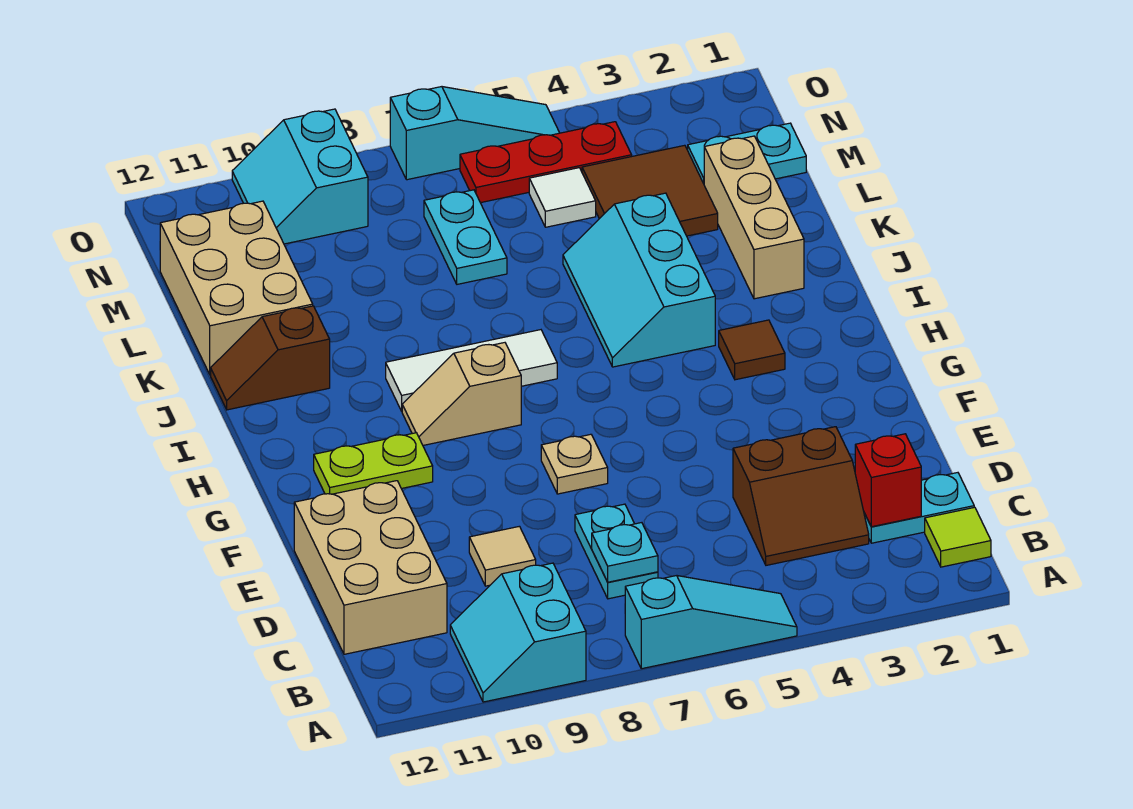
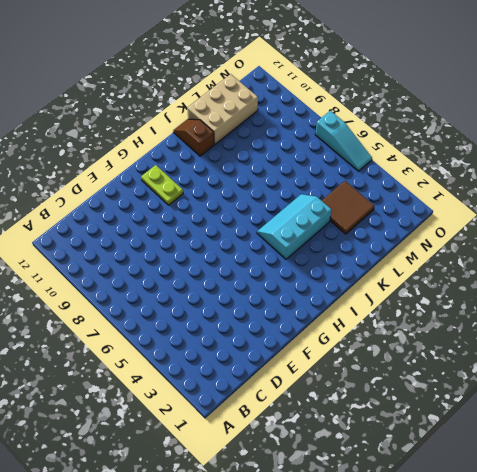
none -> cyan slope A5:A7 level 1 top 7
none -> cyan slope A9:B10 level 1 top 9
none -> lime tile B1 level 1

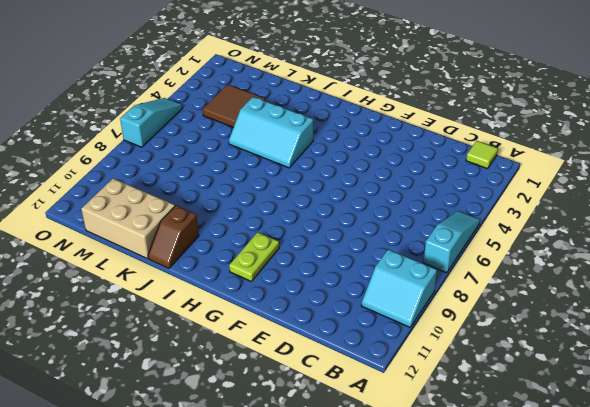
none -> cyan plate C1:C2 level 1
none -> brown slope C3:D4 level 1 top D
none -> cyan plate C7:D7 level 1

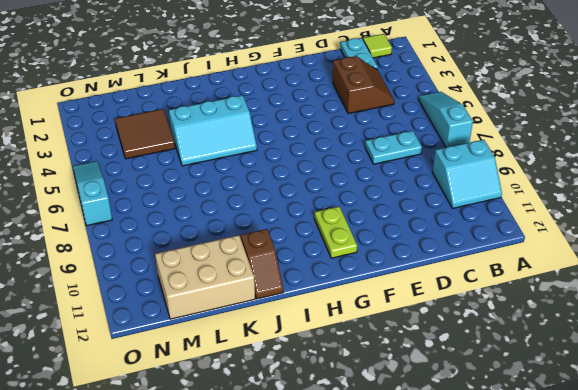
none -> tan brick C11:E12 level 1
none -> tan tile D9 level 1
none -> tan plate F7 level 1

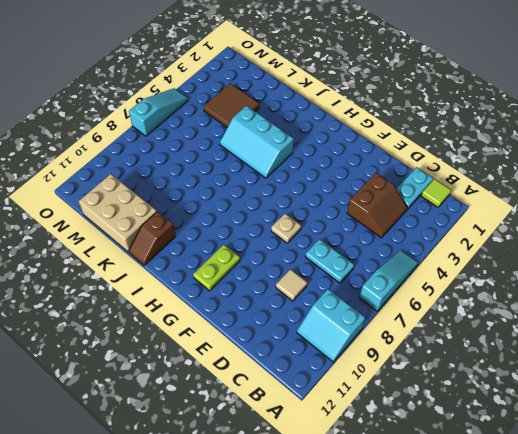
none -> tan brick C11:E12 level 1
none -> brown tile H3 level 1
none -> tan slope H8:H9 level 1 top 8

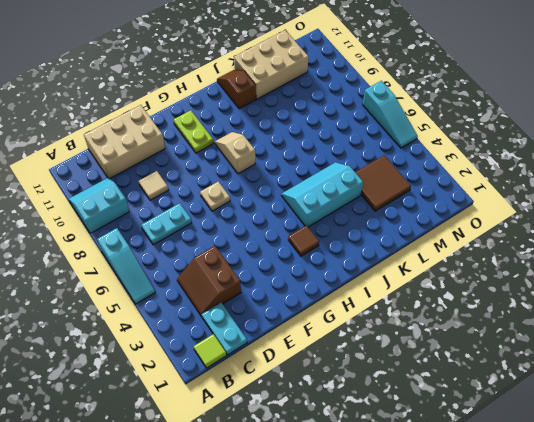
none -> white tile I7:I9 level 1
none -> tan brick J2:L2 level 1
none -> cyan plate L7:M7 level 1

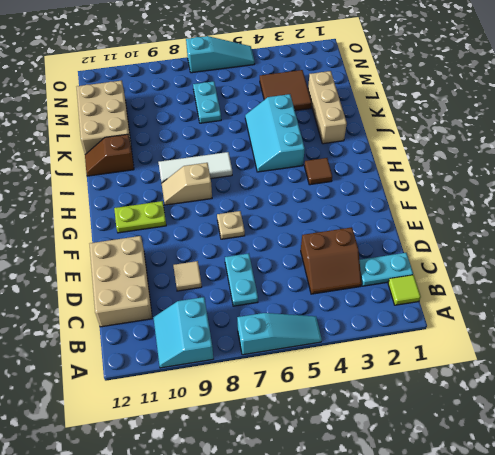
none -> cyan plate M1:M2 level 1
none -> white tile M5 level 1
none -> red plate N4:N6 level 1

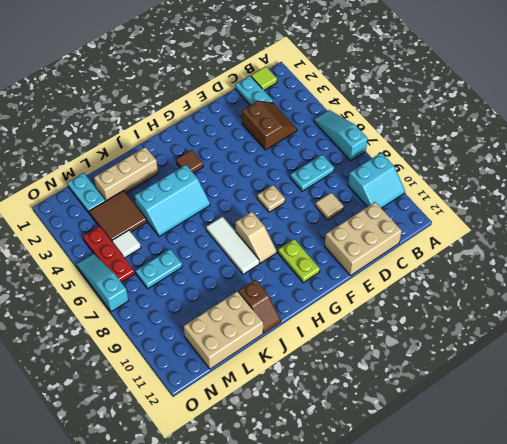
none -> cyan slope N9:O10 level 1 top 9
none -> red brick C2 level 2
none -> cyan plate C7 level 2

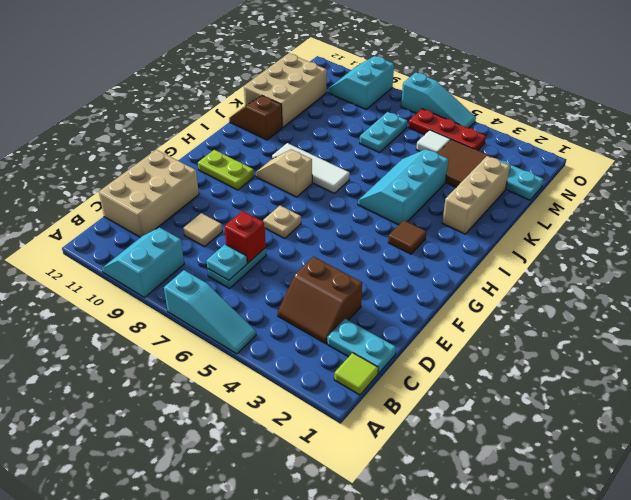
red brick D7 level 2 -> red brick C2 level 2

